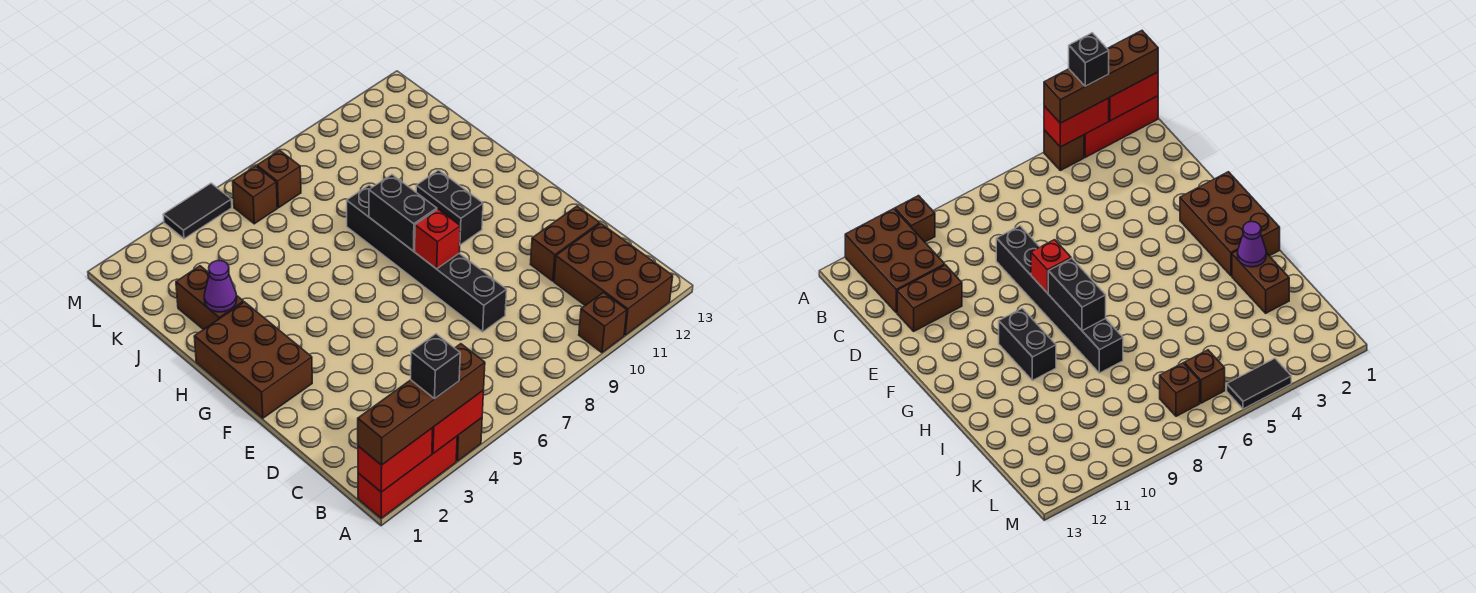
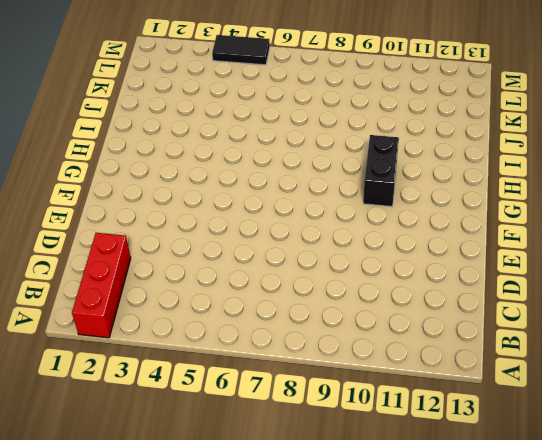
red brick A2:C2 level 1 -> red brick A1:A3 level 1
none -> brown brick A4 level 1
none -> brown brick A10 level 1
none -> brown brick A11:C12 level 1

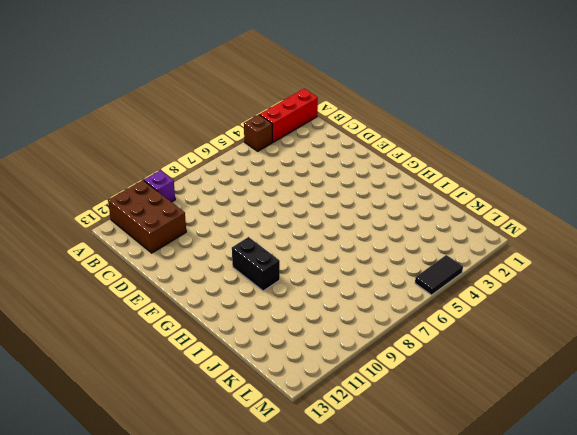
purple brick A10 level 1 -> brown brick A10 level 1
none -> black brick D8:I8 level 1
none -> brown brick D11:D12 level 1
none -> brown brick F1:H2 level 1

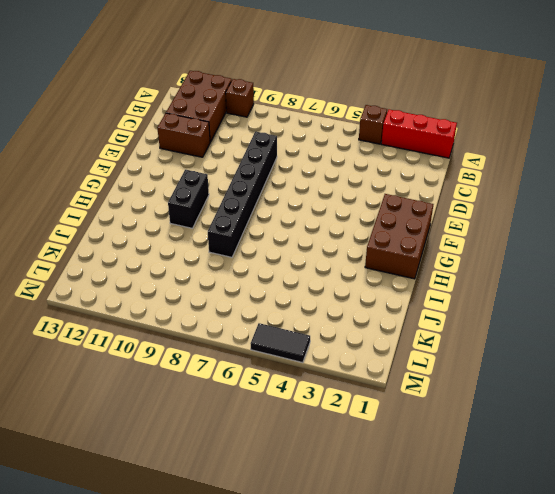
none -> brown brick I2:J2 level 1
none -> brown brick L6 level 1
none -> brown brick L7 level 1

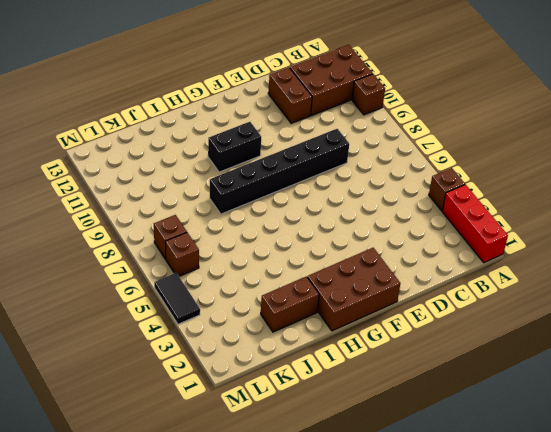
none -> red brick A1:A2 level 2
none -> red brick A3:A4 level 2
none -> red brick F8 level 2

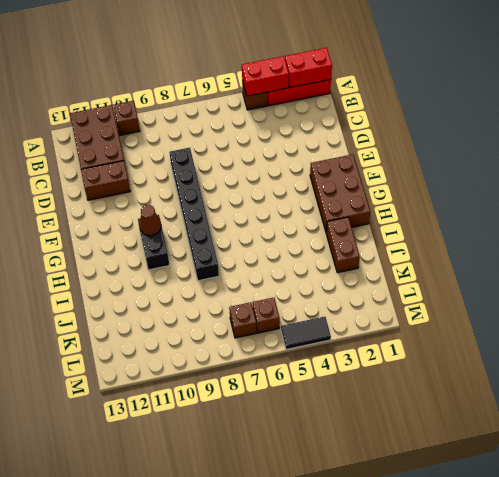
brown cone G10 level 2 -> none
none -> red brick F8 level 2
none -> black brick G8:H8 level 2
none -> purple cone I2 level 2

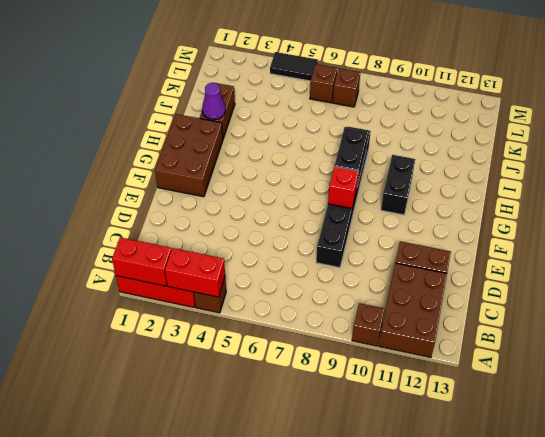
none -> brown brick A1:A4 level 3
none -> black brick A3 level 4

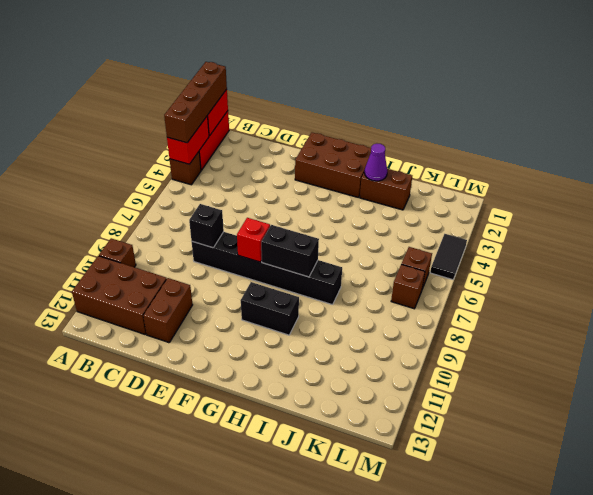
black brick D8 level 2 -> black brick A3 level 4

